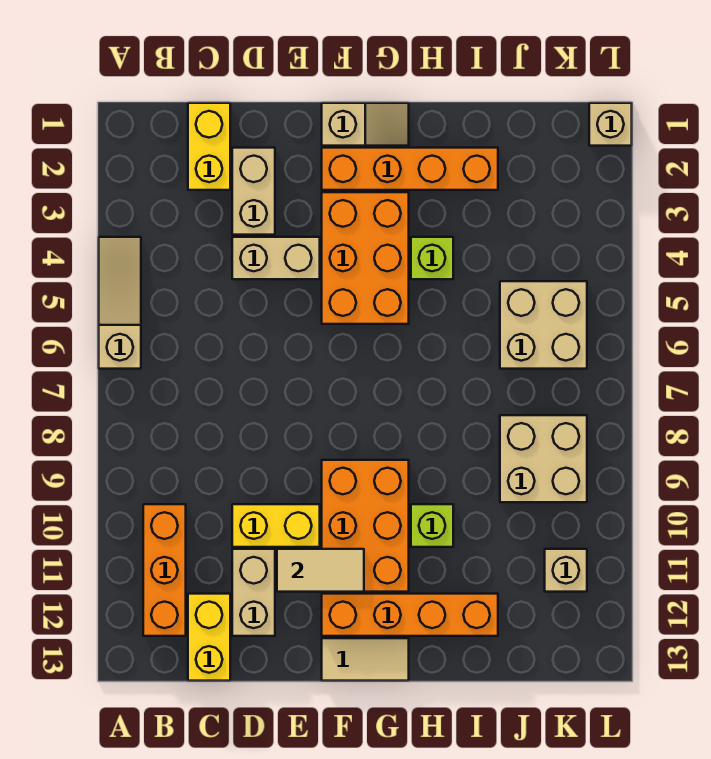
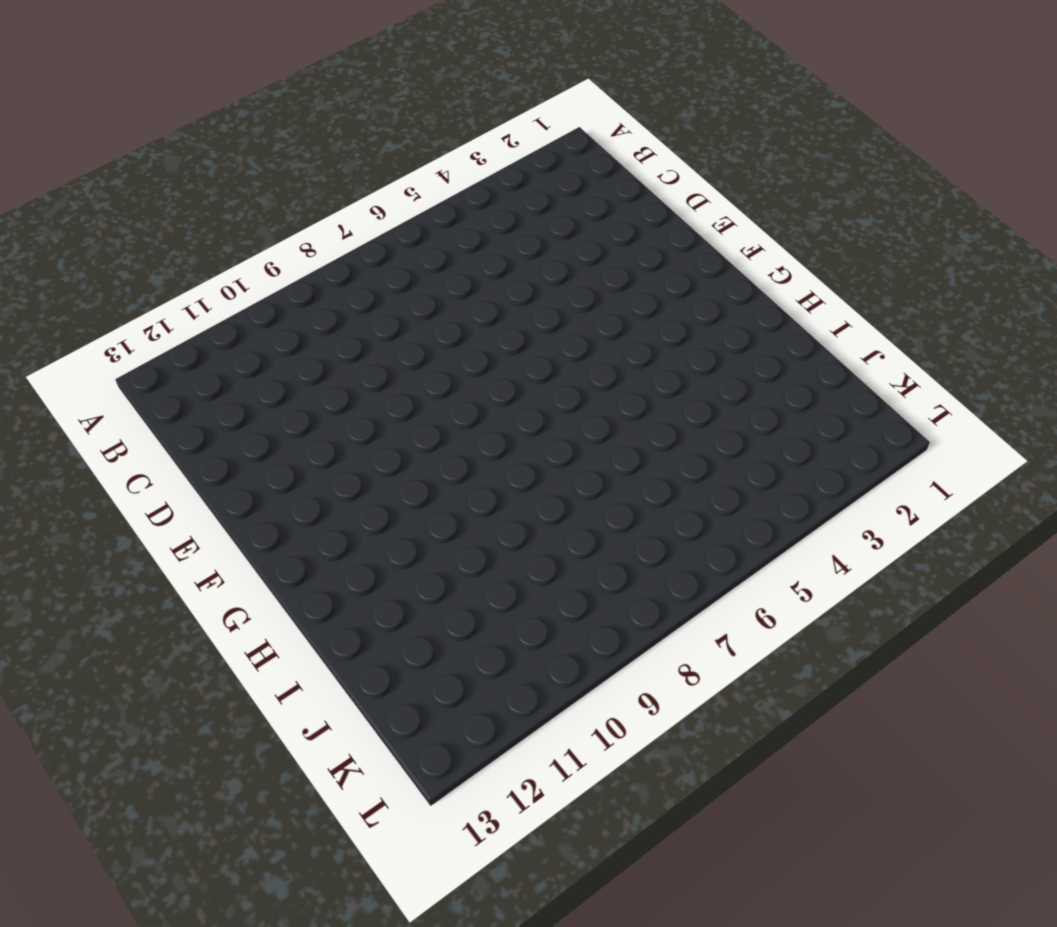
none -> tan slope A4:A6 level 1 top 6
none -> orange brick B10:B12 level 1
none -> yellow brick C1:C2 level 1

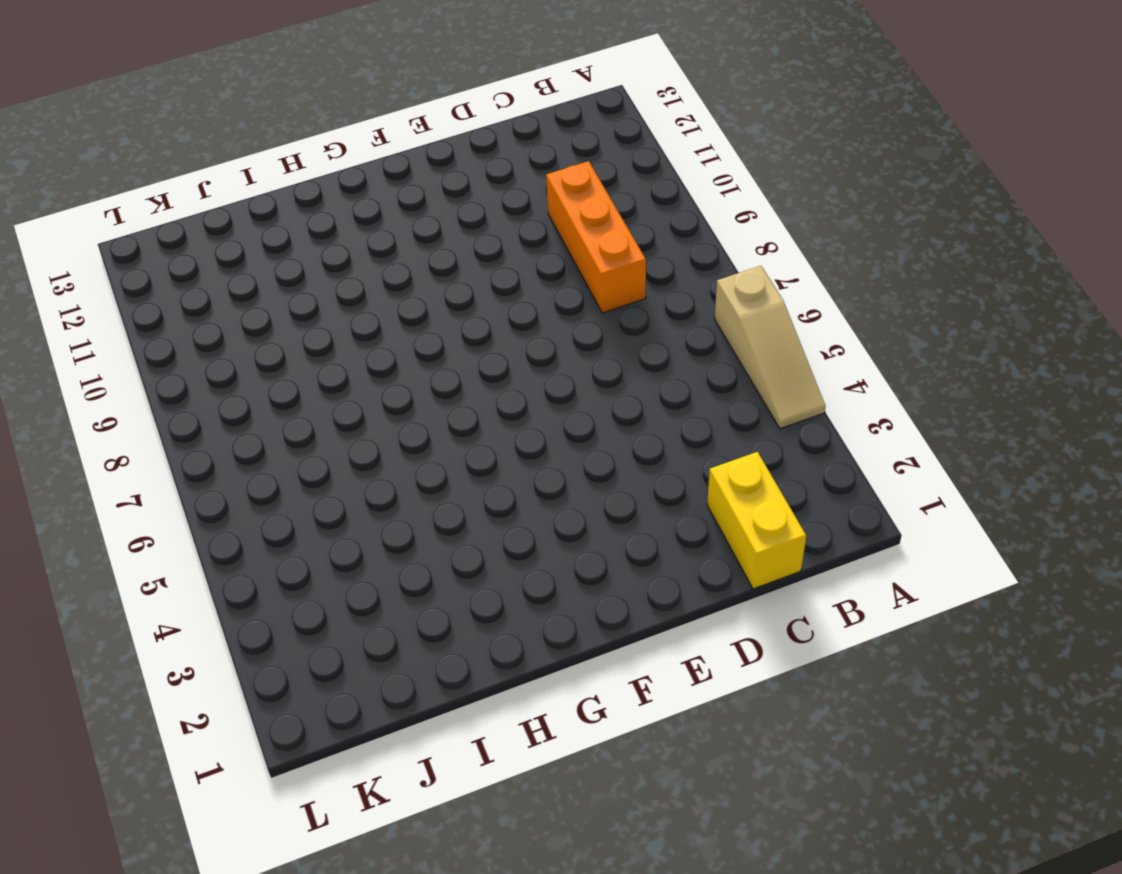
orange brick C8:C10 level 1 -> orange brick B10:B12 level 1
none -> yellow brick C12:C13 level 1
none -> tan brick D2:D3 level 1
none -> tan brick D4:E4 level 1

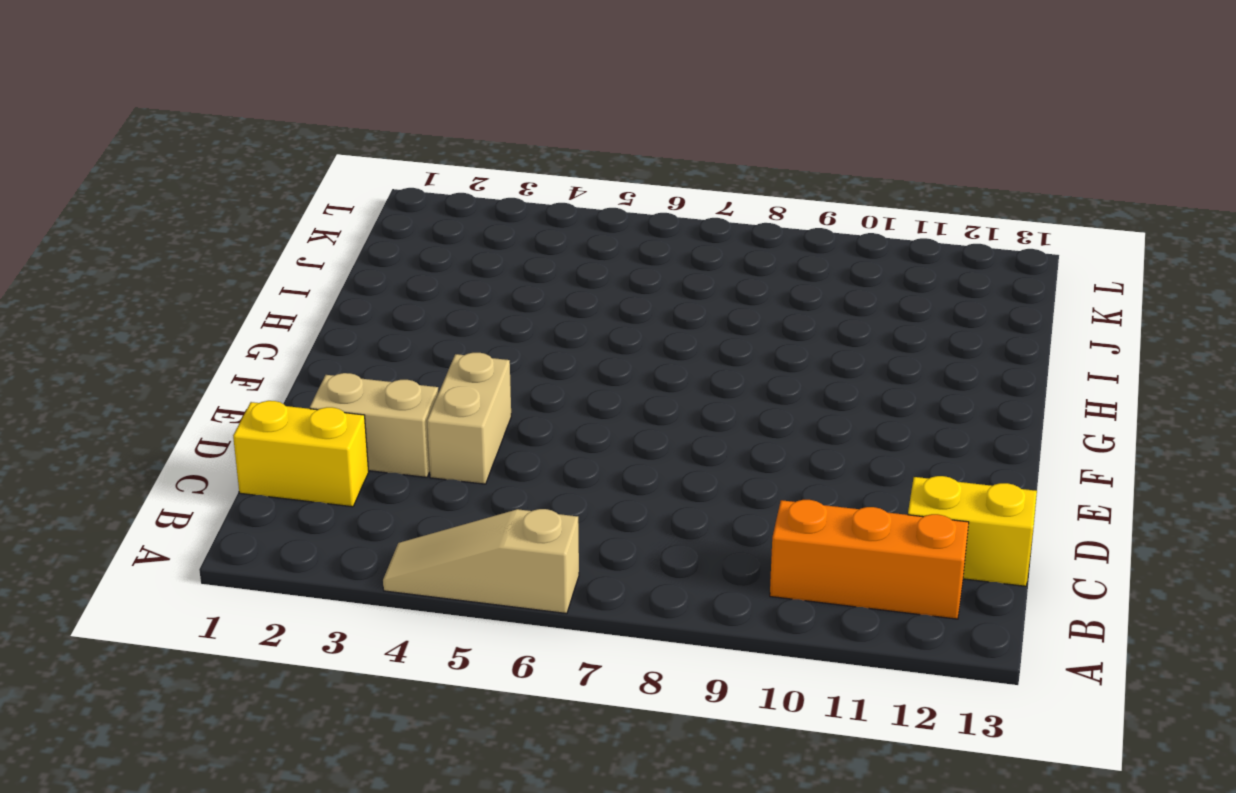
none -> yellow brick D10:E10 level 1
none -> tan brick D11:D12 level 1
none -> tan slope F1:G1 level 1 top F

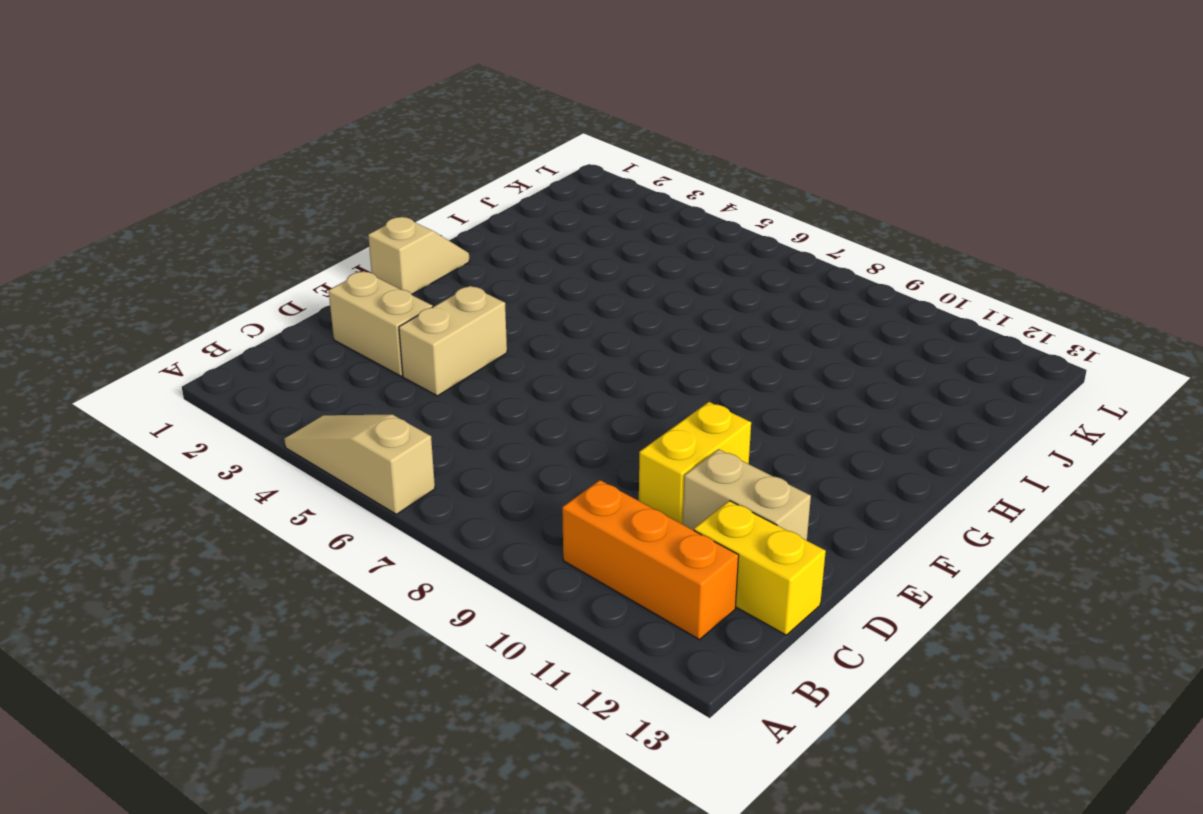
none -> yellow brick C1:C2 level 1
none -> orange brick F2:I2 level 1
none -> orange brick F3:G5 level 1

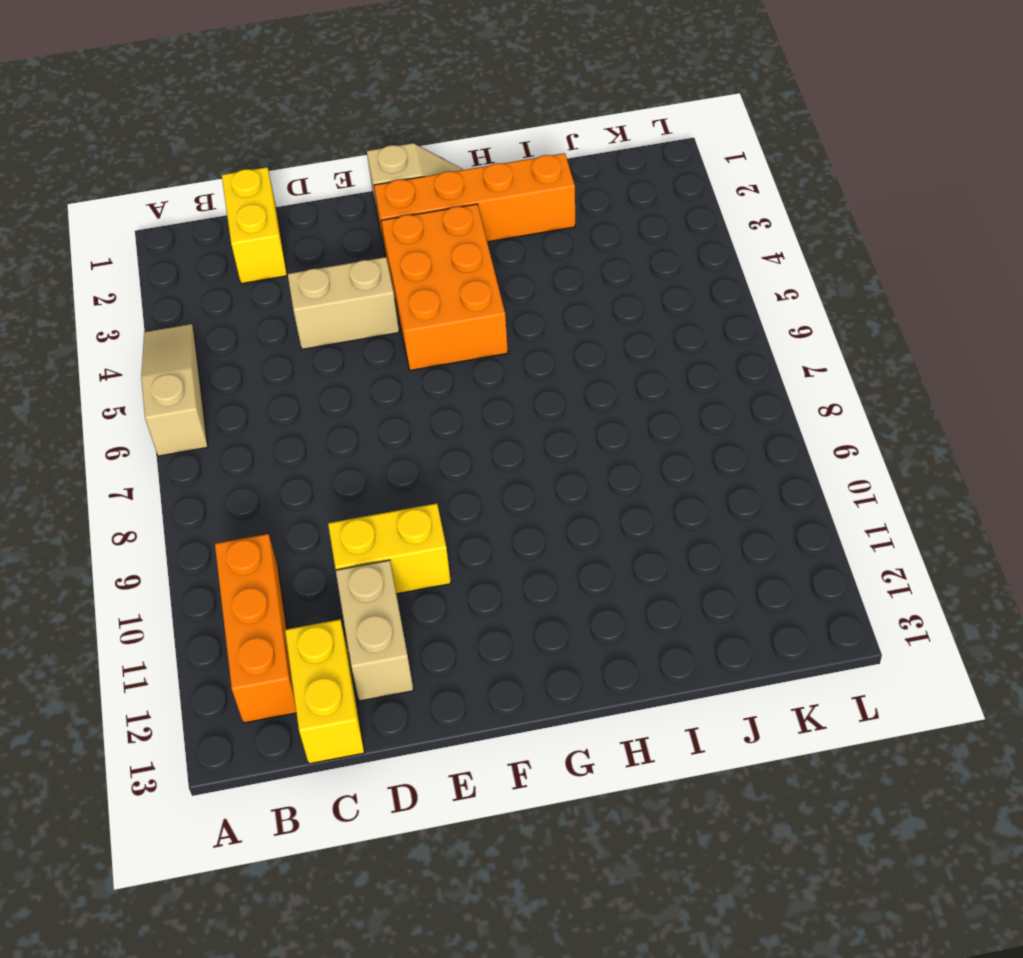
none -> tan brick D2:D3 level 1
none -> orange brick F9:G11 level 1
none -> orange brick F12:I12 level 1

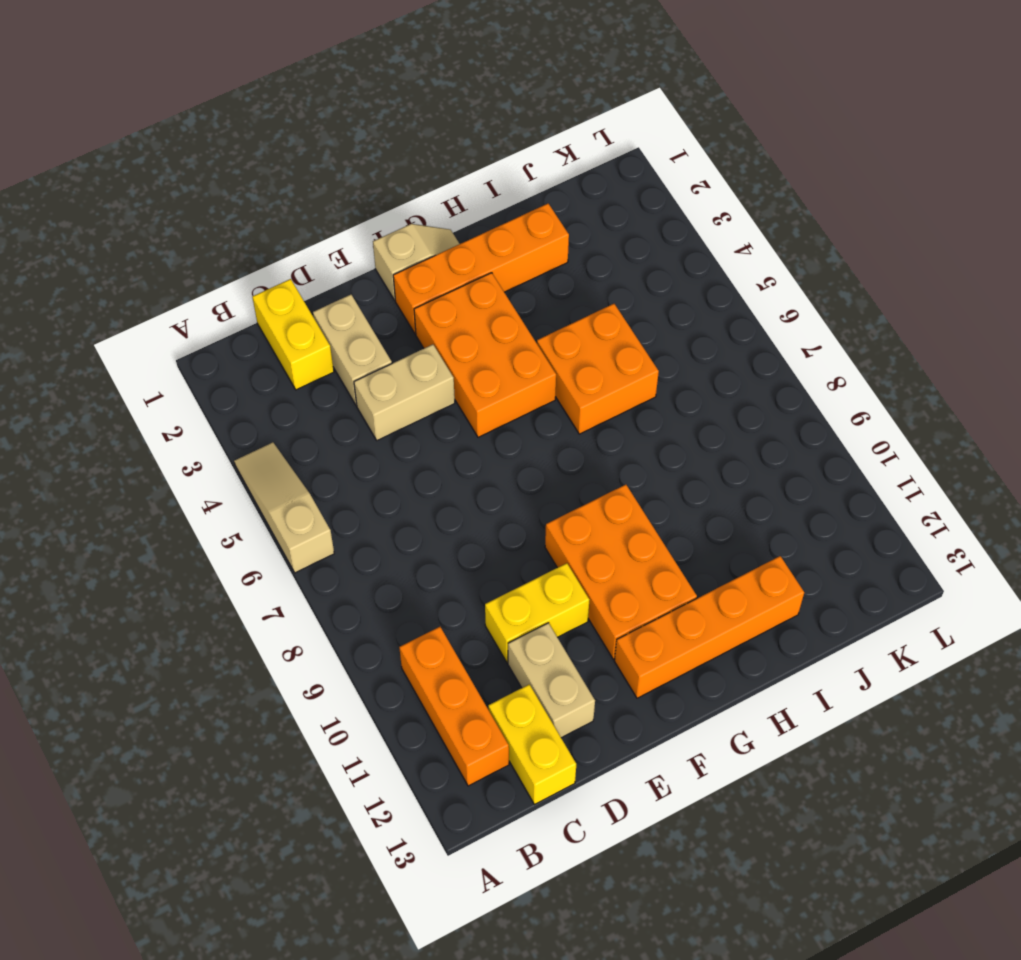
orange brick H5:I6 level 1 -> none
none -> tan tile F13:G13 level 1
none -> lime brick H4 level 1
none -> lime brick H10 level 1

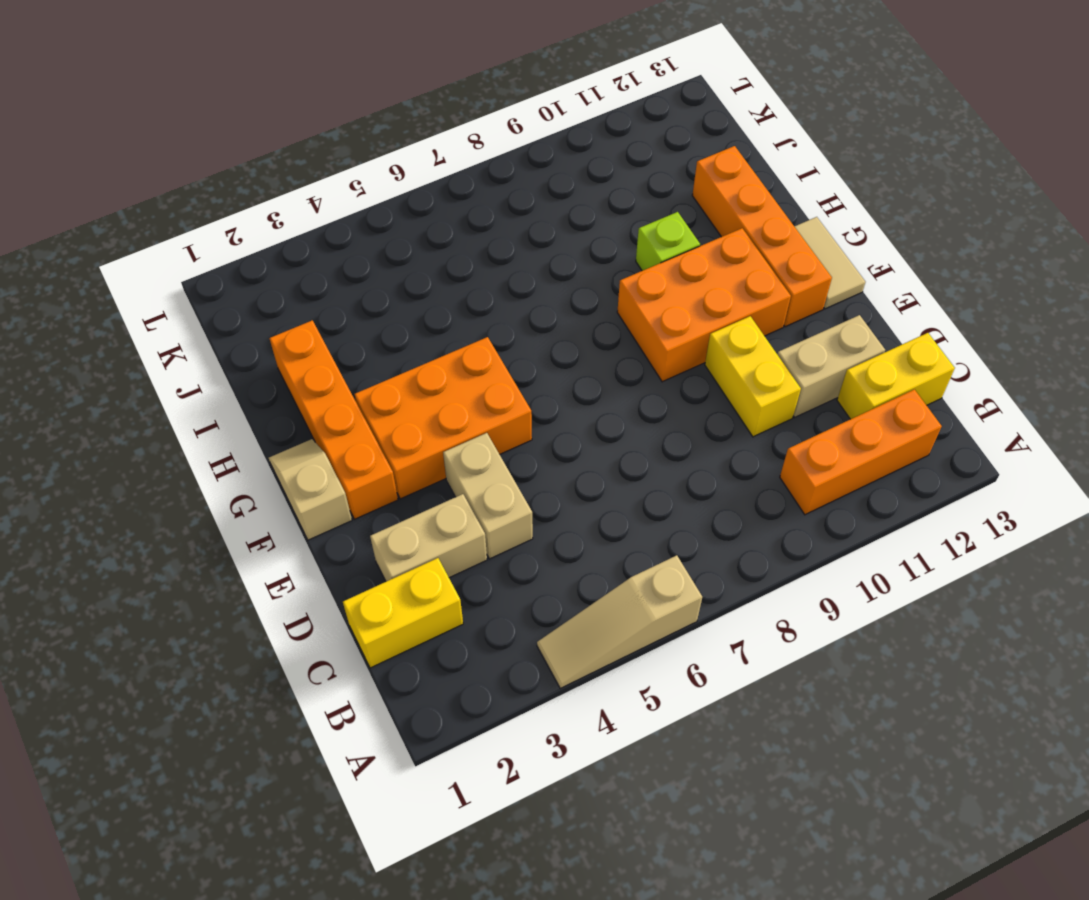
none -> lime brick H4 level 1
none -> tan brick J5:K6 level 1
none -> tan brick J8:K9 level 1

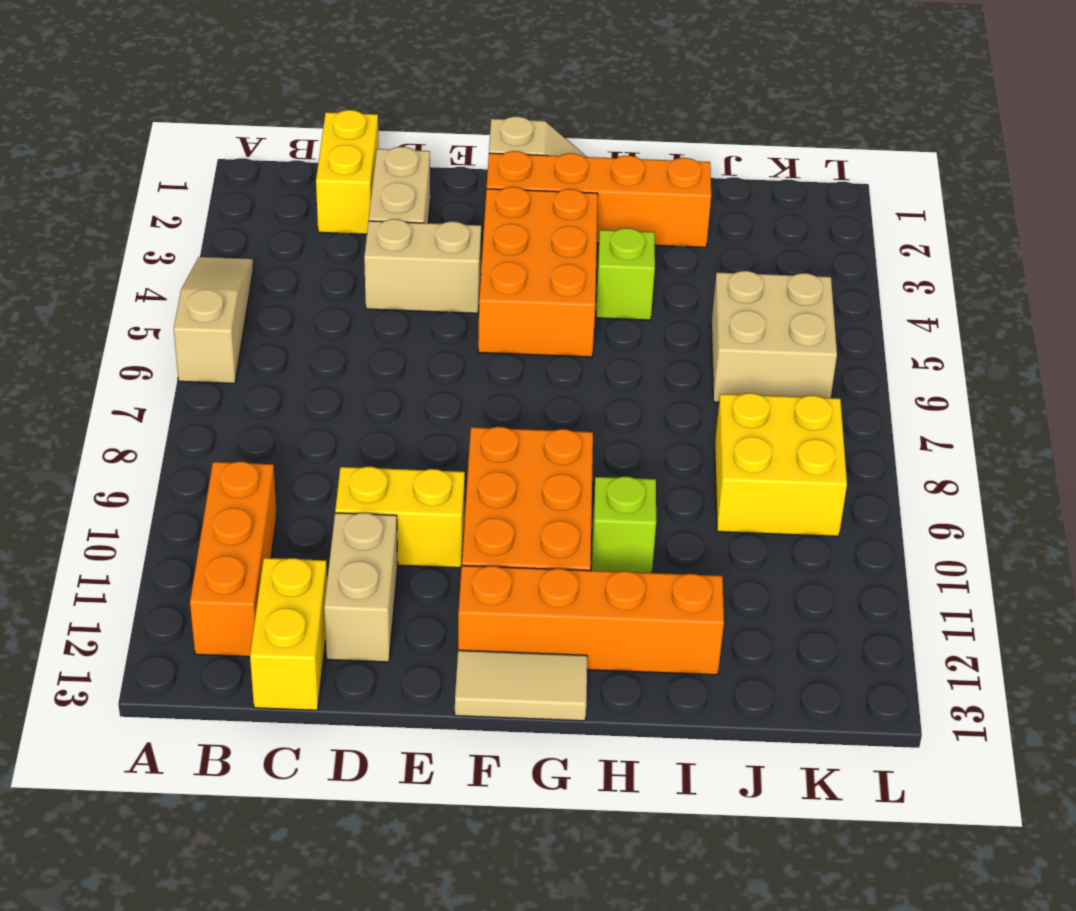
yellow brick J8:K9 level 1 -> tan brick J8:K9 level 1
none -> tan brick K11 level 1
none -> tan brick L1 level 1
none -> tan tile E11:F11 level 2

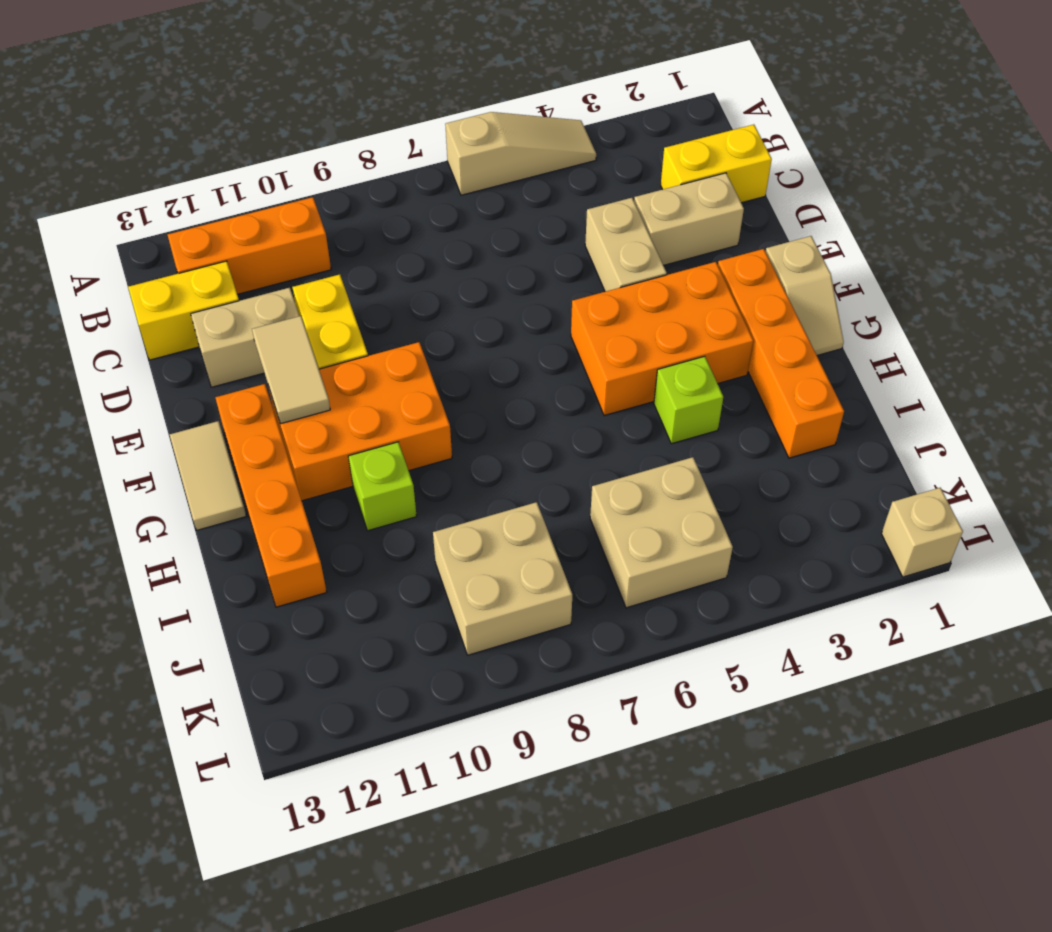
none -> tan brick K11 level 1

